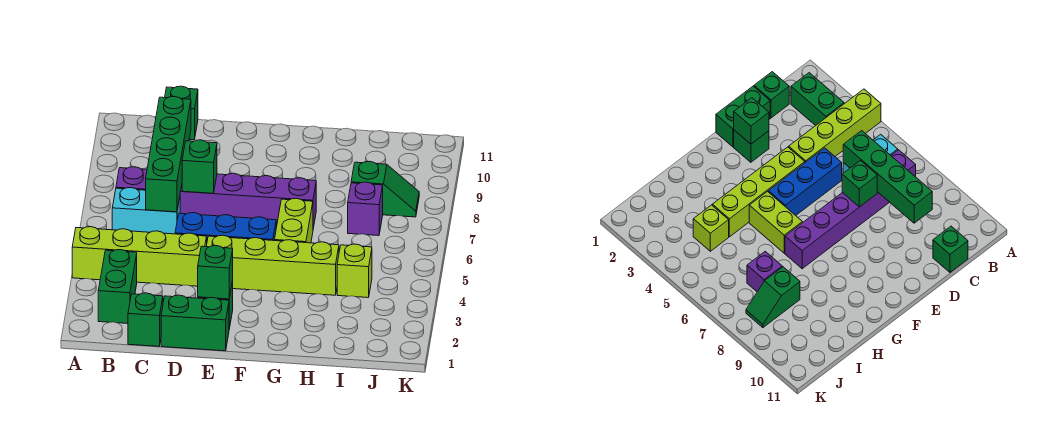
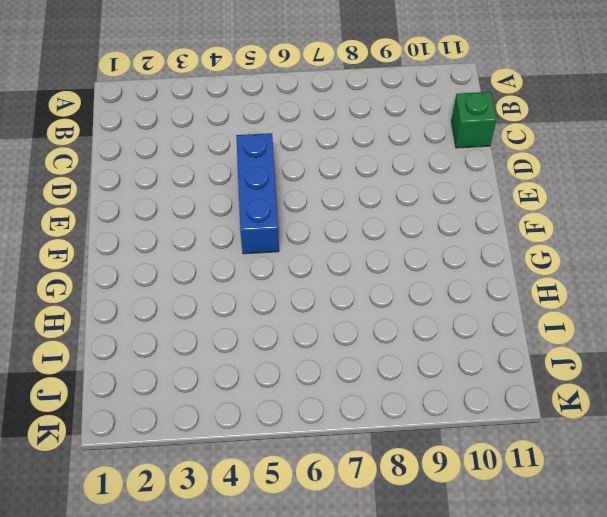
none -> lime brick A4:D4 level 1
none -> green brick B2:B3 level 1
none -> cyan brick B6:C6 level 1

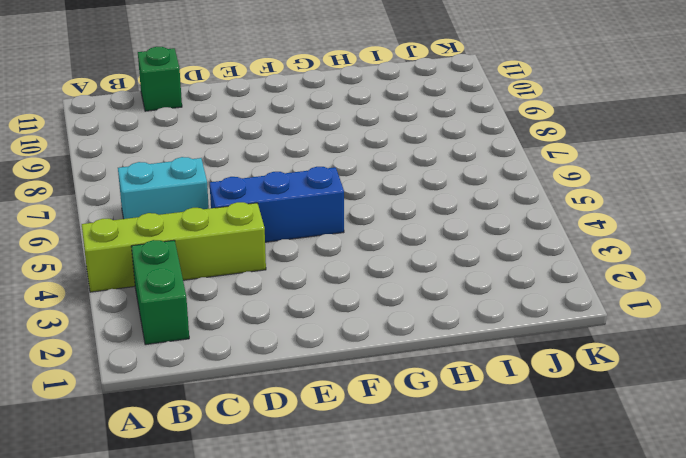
none -> purple brick B7:G7 level 1
none -> green brick C1 level 1
none -> green brick D1:E1 level 1

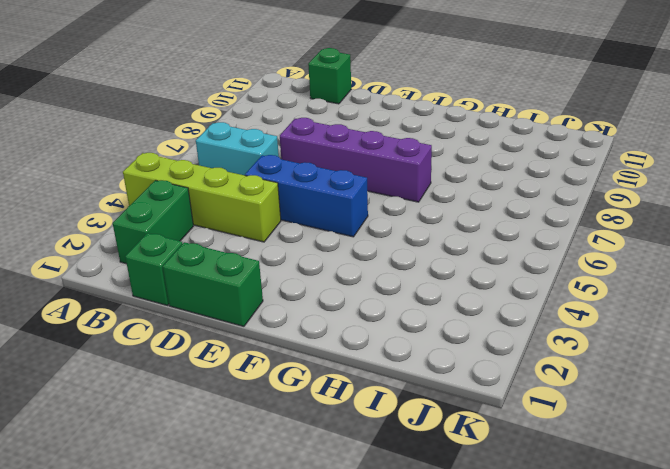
purple brick D7:G7 level 1 -> purple brick B7:G7 level 1
none -> green brick E2 level 1
none -> lime brick E4:H4 level 1
none -> lime brick G5:G6 level 1

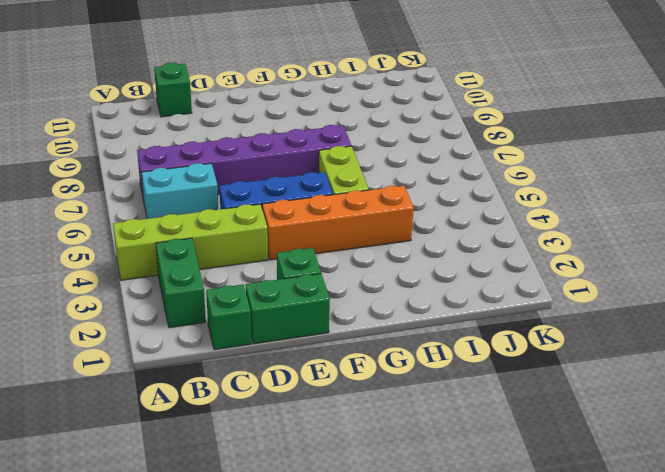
orange brick E4:H4 level 1 -> lime brick E4:H4 level 1
none -> lime brick I4 level 1
none -> purple brick I7 level 1
none -> green slope I8:J8 level 1 top I

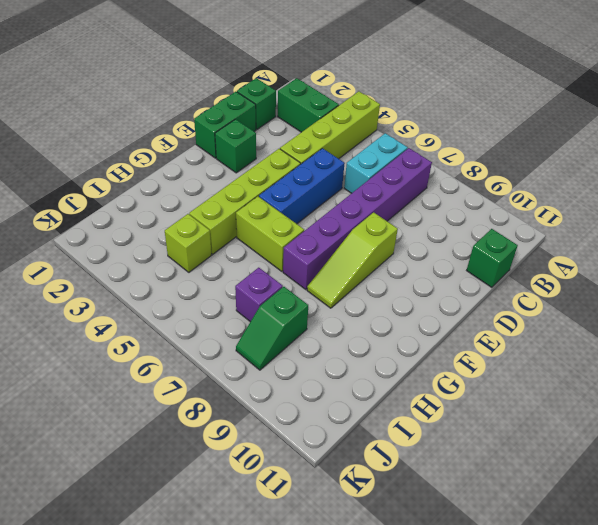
lime slope E8:G8 level 1 top E -> none
none -> green brick C6:C9 level 2
none -> green brick D7 level 2
none -> green brick E2 level 2

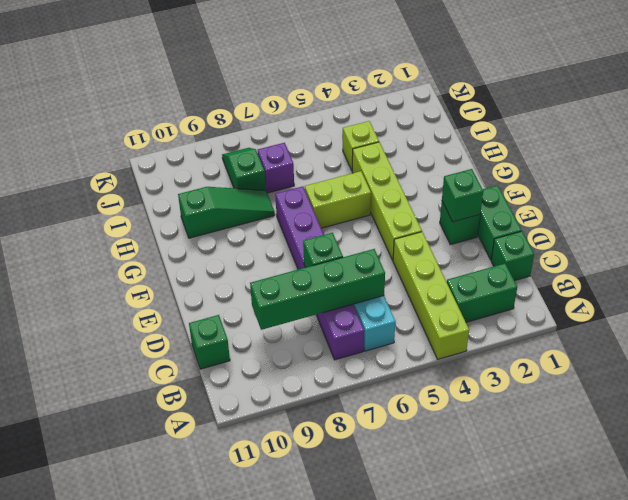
green slope H8:H10 level 1 top 10 -> none
none -> blue brick D5:F5 level 1

